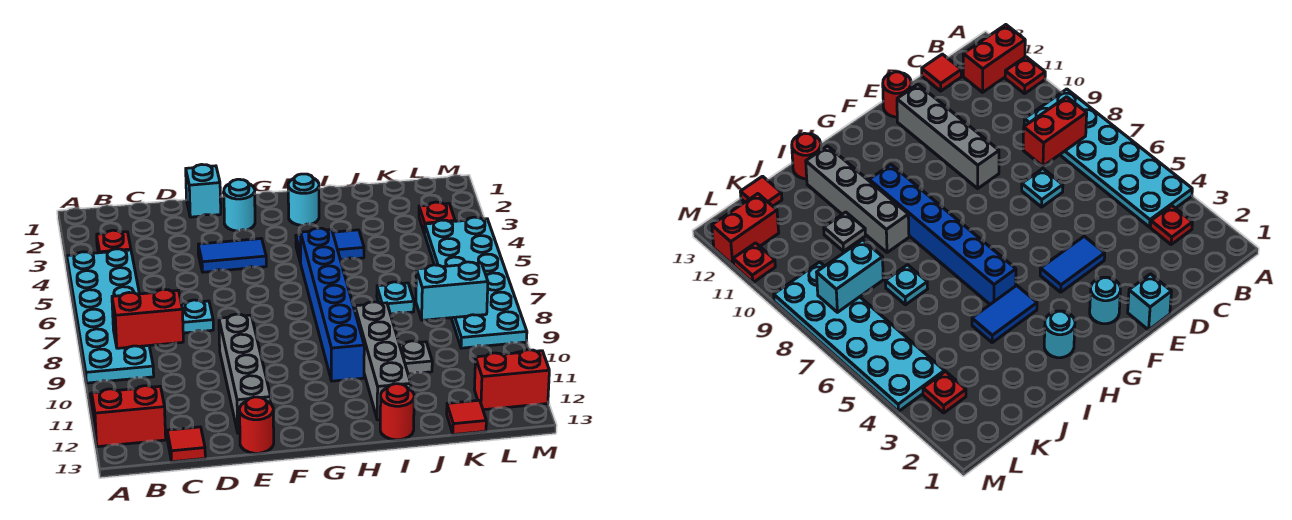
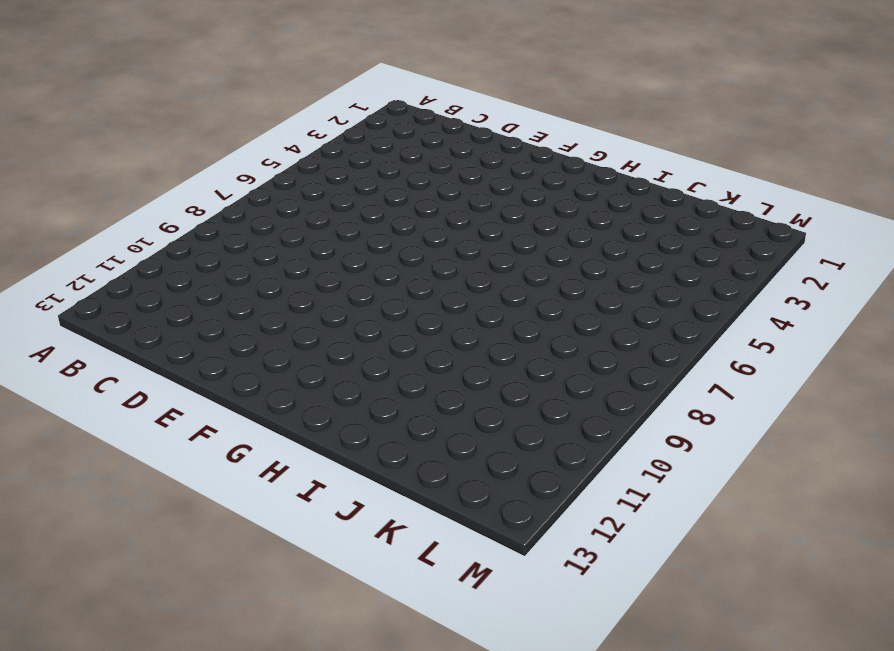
none -> cyan plate A4:B9 level 1
none -> red plate A11 level 1
none -> red brick A12:B12 level 1

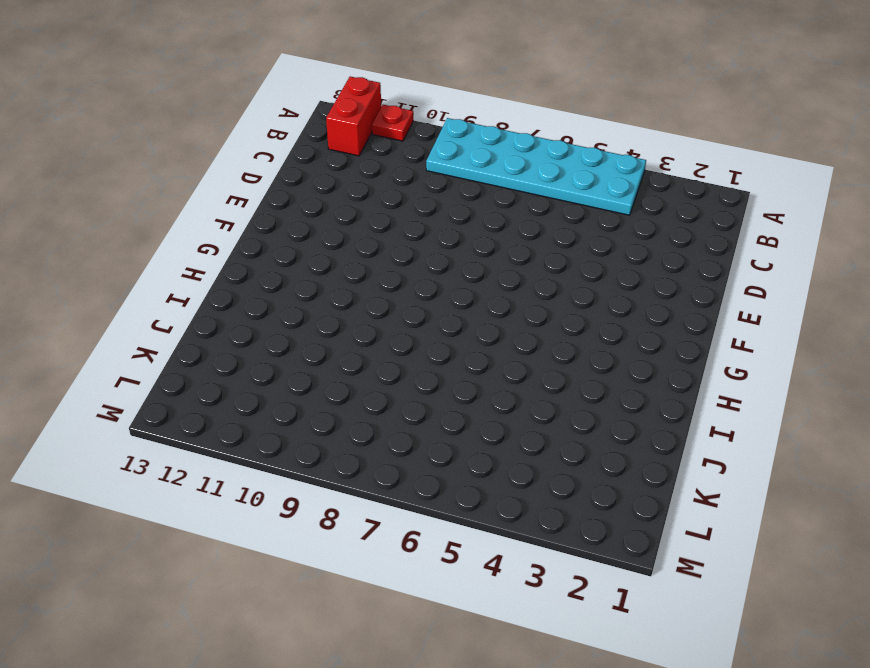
none -> red plate B3 level 1
none -> red tile C13 level 1
none -> cyan plate D7 level 1

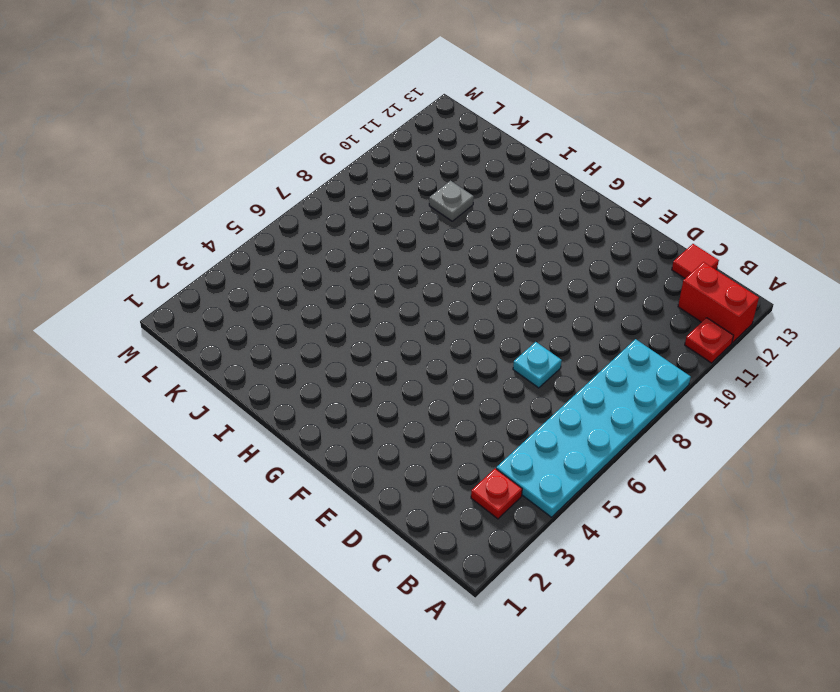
none -> cyan brick E1 level 1
none -> blue tile E4:F4 level 1
none -> grey brick E9:E12 level 1

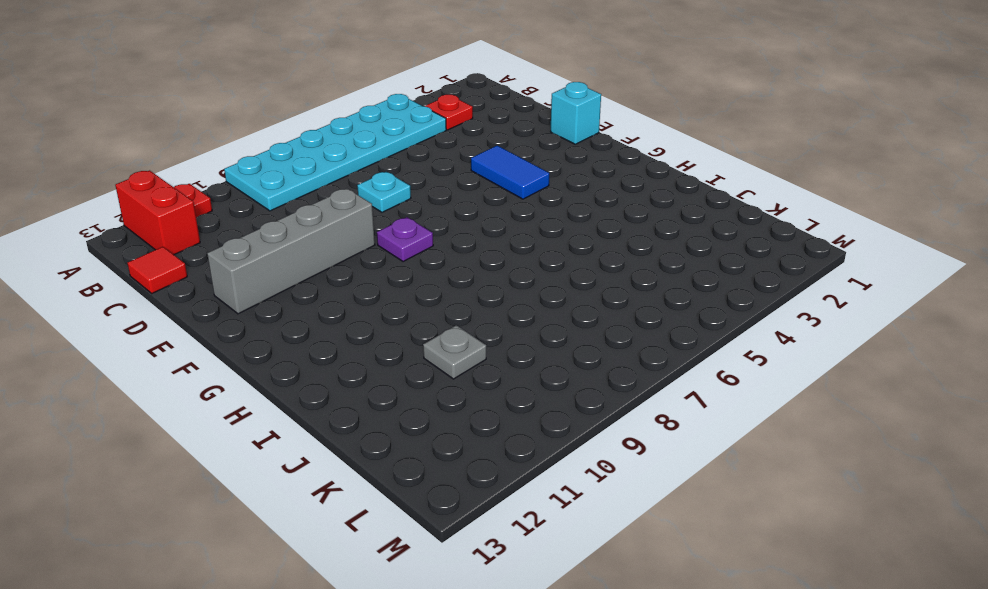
purple plate F8 level 1 -> none
none -> red round brick E13 level 1
none -> cyan round brick F2 level 1
none -> cyan round brick H2 level 1

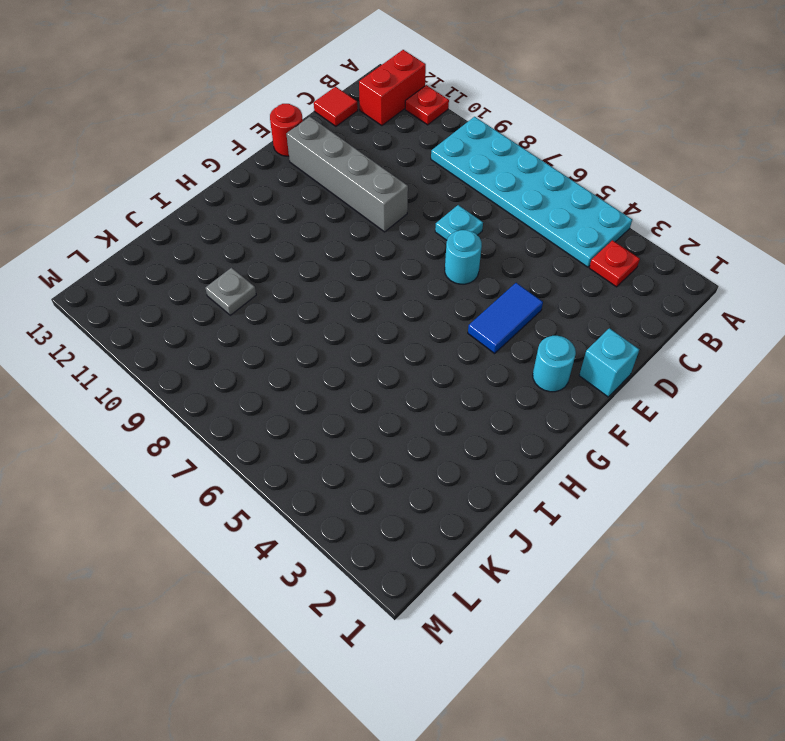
cyan round brick E6 level 1 -> cyan round brick H2 level 1
none -> blue tile H4:I4 level 1
none -> blue brick H5:H10 level 1
none -> grey brick I9:I12 level 1

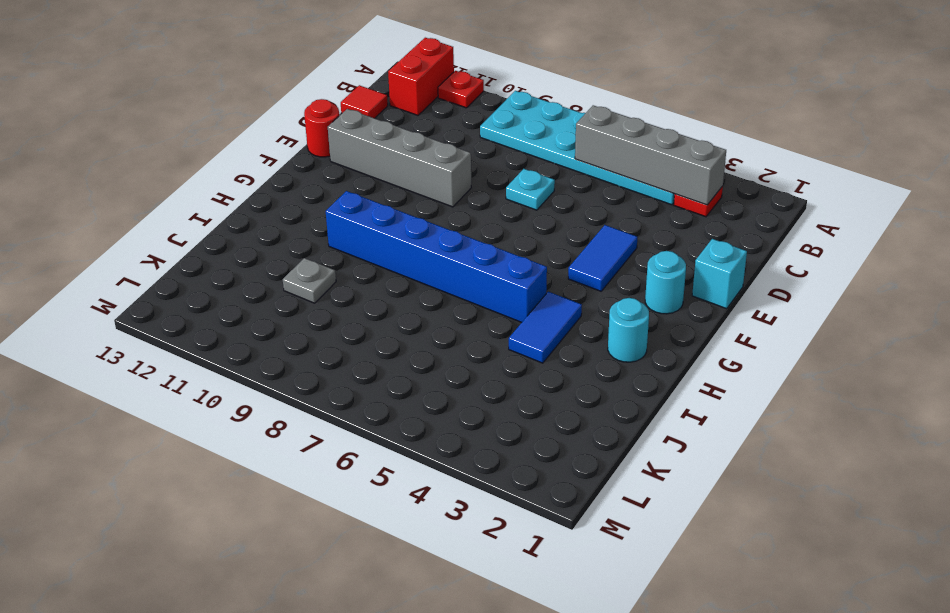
grey brick B3:B6 level 2 -> grey brick I9:I12 level 1
none -> red round brick I13 level 1
none -> cyan plate J7 level 1
none -> red tile K13 level 1

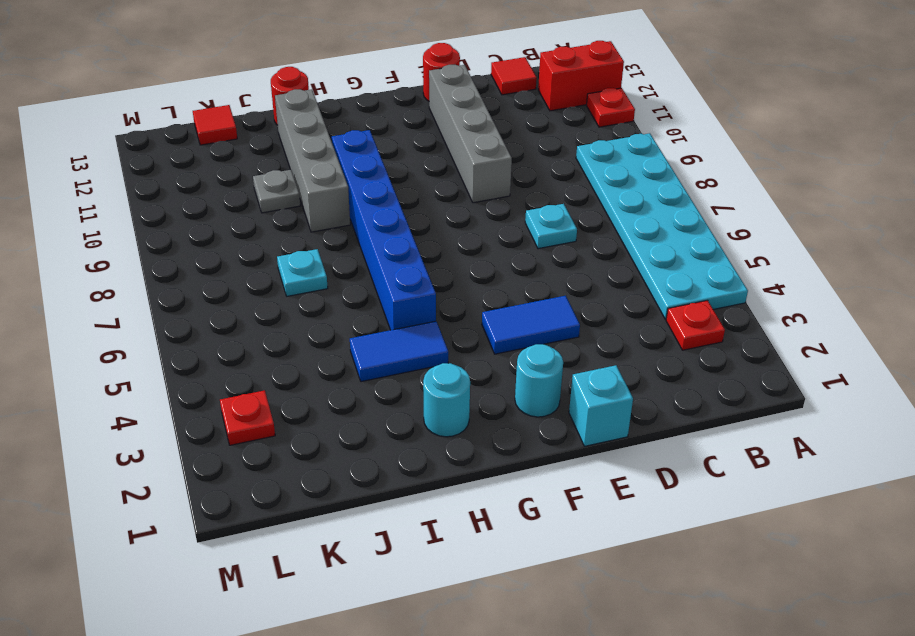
none -> cyan plate L4:M9 level 1
none -> red brick L12:M12 level 1
none -> red plate M11 level 1

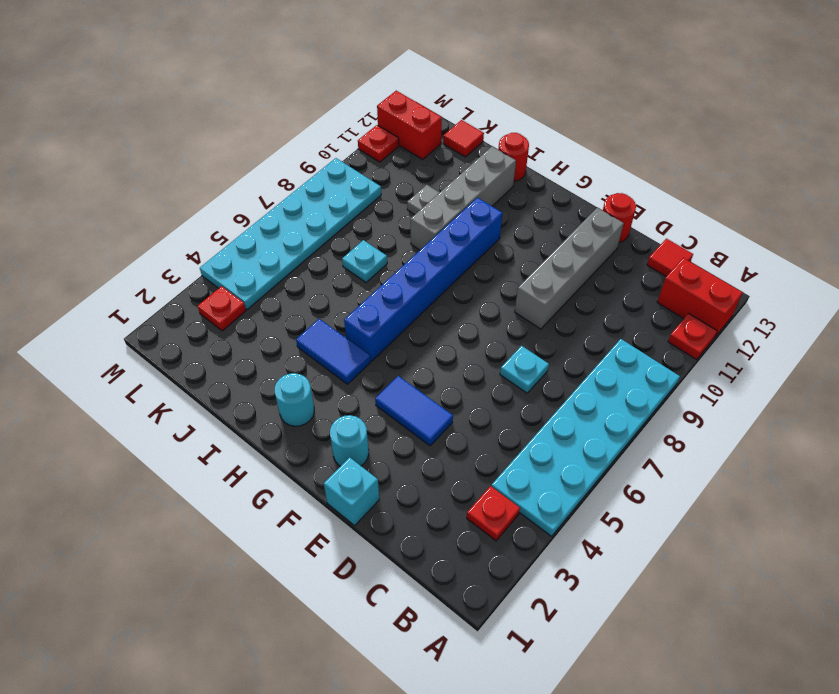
none -> red brick B8:C8 level 2
none -> cyan brick K8:L8 level 2

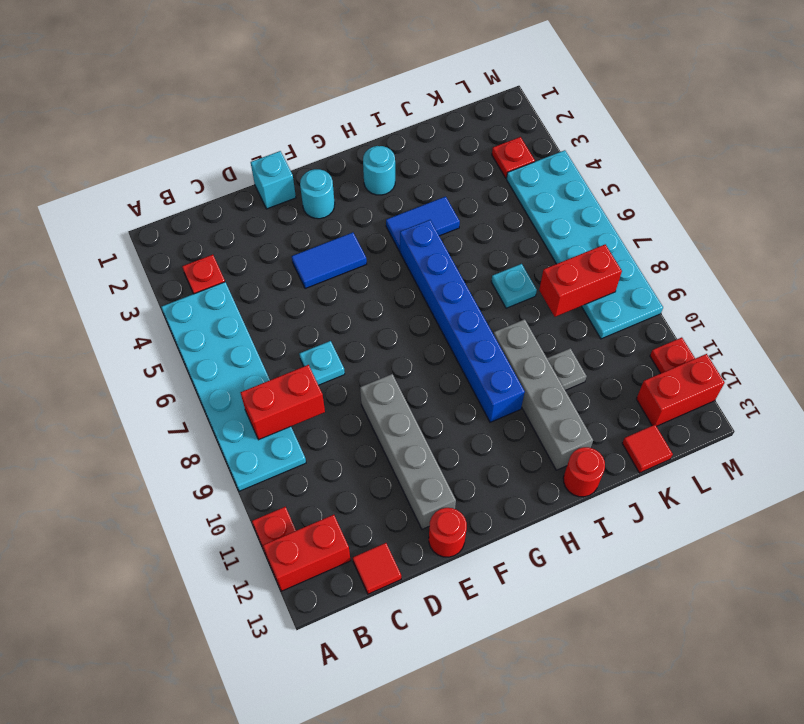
red brick K8:L8 level 2 -> cyan brick K8:L8 level 2

